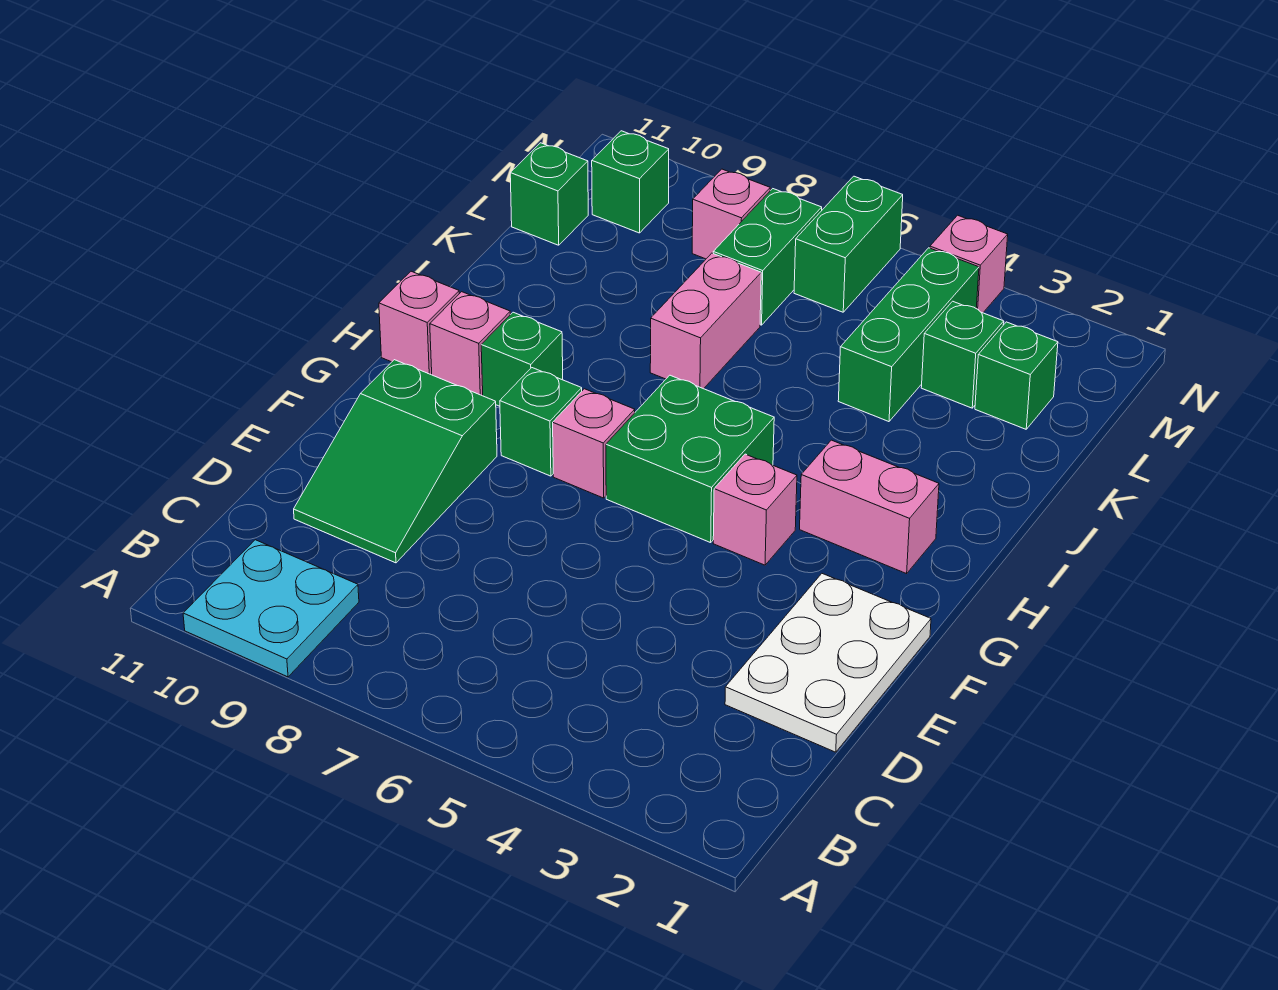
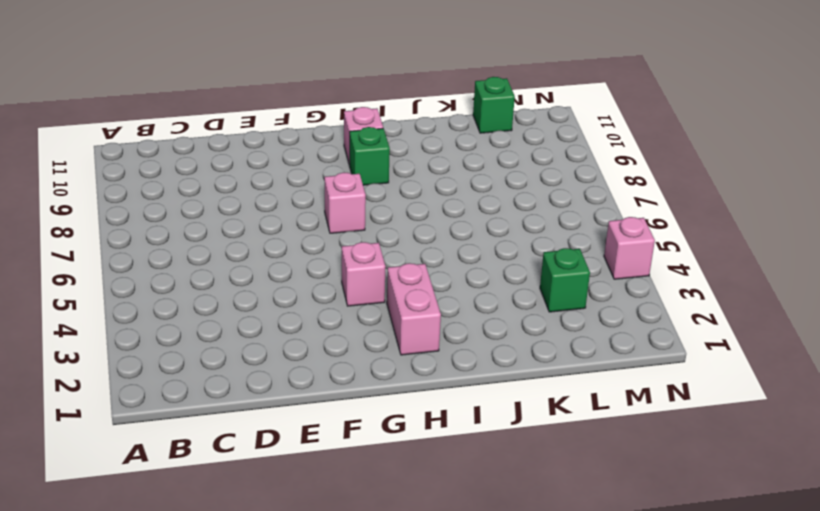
none -> cyan plate A9:B10 level 1
none -> white plate D1:F2 level 1
none -> green slope D9:F10 level 1 top F

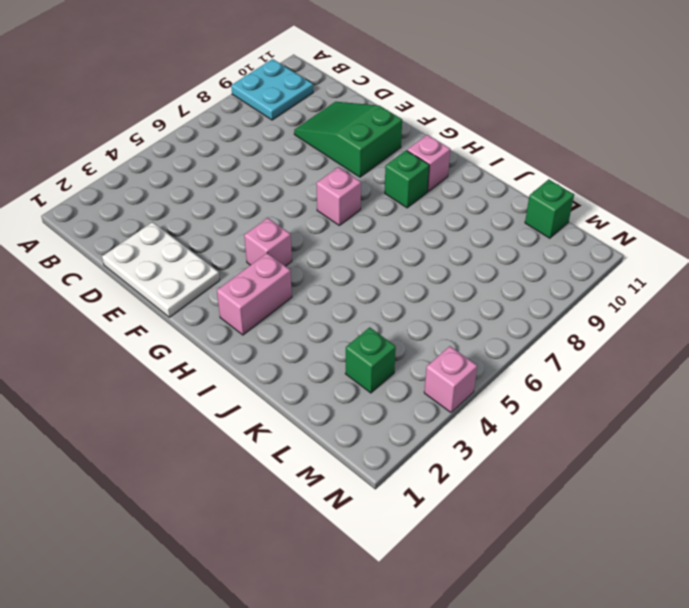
none -> green brick G5:H6 level 1
none -> green brick G8 level 1
none -> pink brick H11 level 1

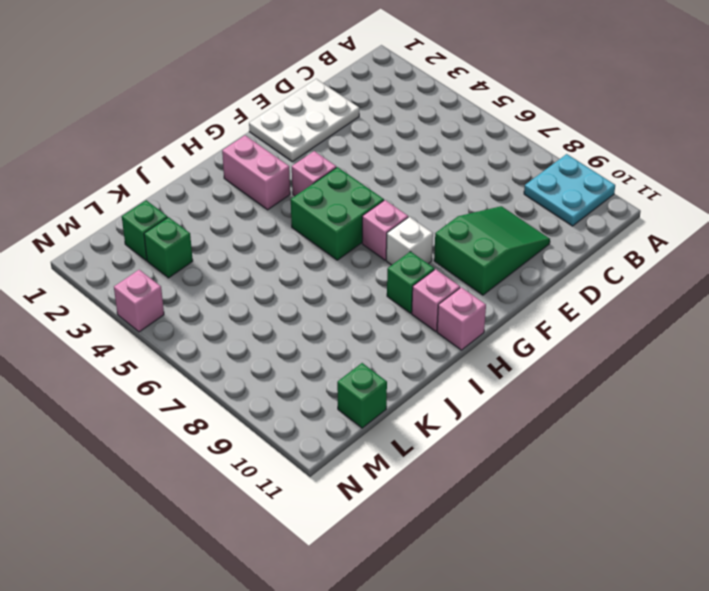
white brick G8 level 1 -> green brick G8 level 1
none -> pink brick J7:K7 level 1
none -> green brick K4:M4 level 1
none -> green brick L7:M7 level 1

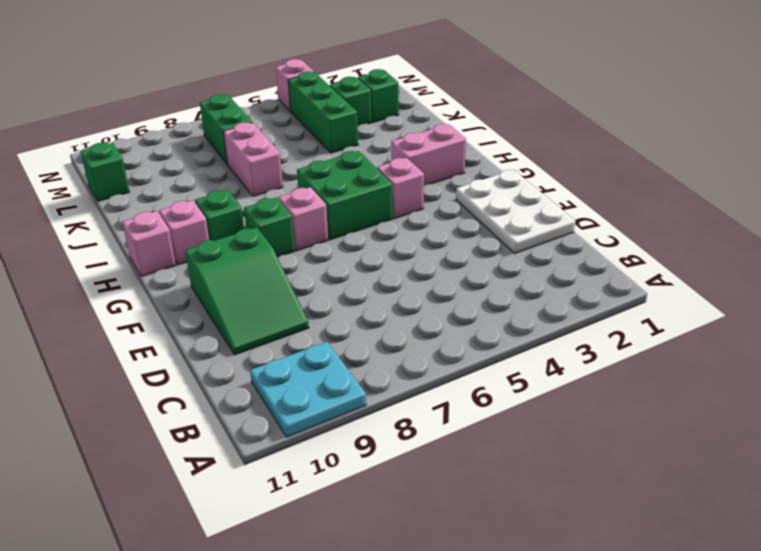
none -> green brick M6:N6 level 1
none -> pink brick M8 level 1
none -> green brick M10 level 1

